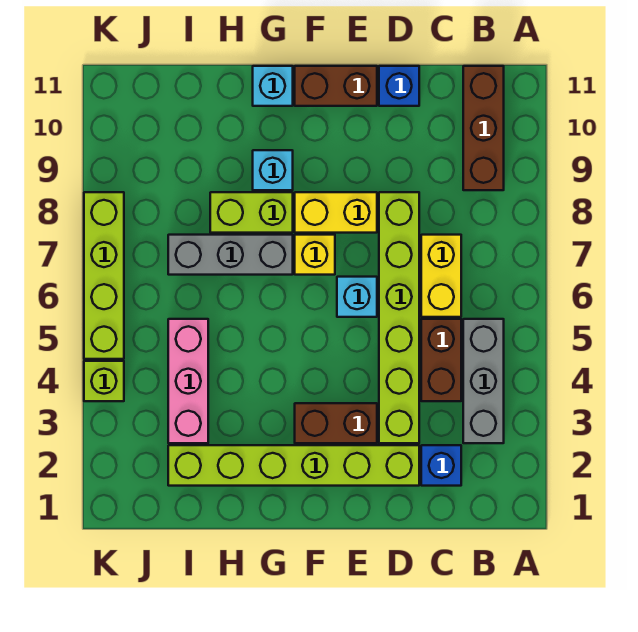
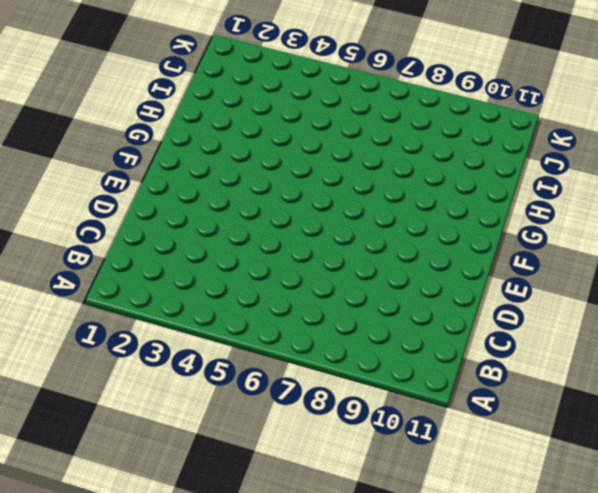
none -> grey brick B3:B5 level 1
none -> brown brick B9:B11 level 1
none -> blue brick C2 level 1

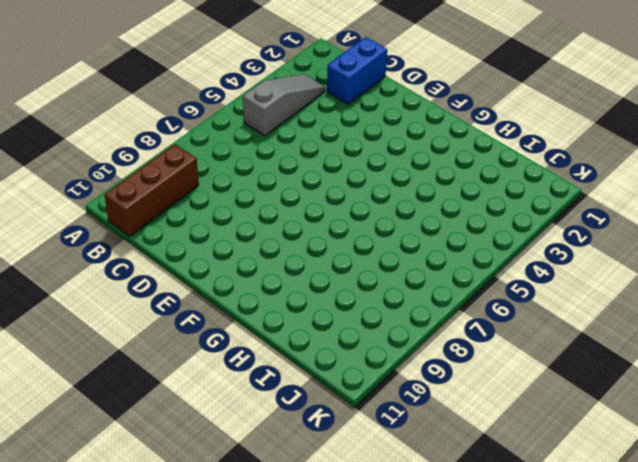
grey slope B3:B5 level 1 top 5 -> grey brick B3:B5 level 1
blue brick C1:C2 level 1 -> blue brick C2 level 1
none -> brown brick C4:C5 level 1
none -> yellow brick C6:C7 level 1
none -> lime brick D2:I2 level 1

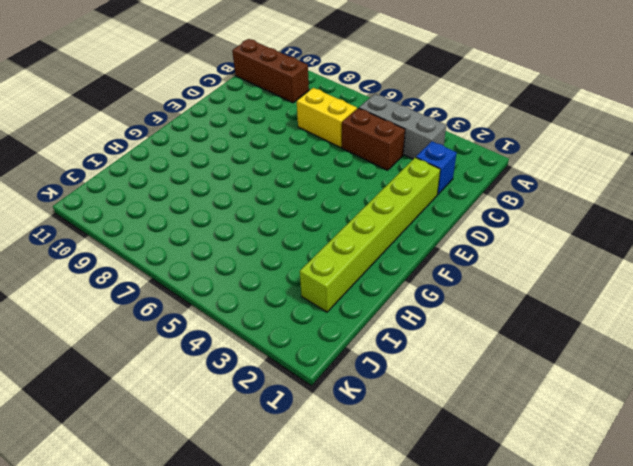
none -> lime brick D3:D8 level 1
none -> blue brick D11 level 1
none -> brown brick E3:F3 level 1

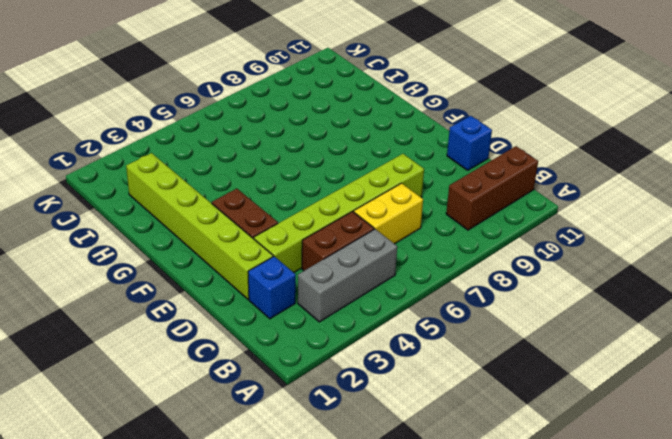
none -> cyan brick E6 level 1
none -> yellow brick E8:F8 level 1
none -> brown brick E11:F11 level 1

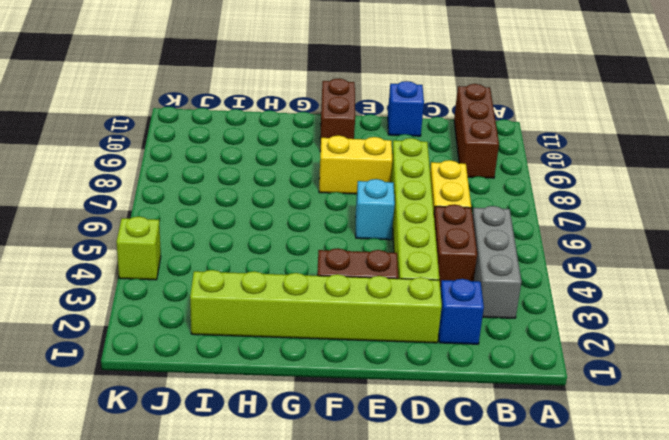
brown brick F10:F11 level 1 -> brown brick E11:F11 level 1
none -> yellow brick F7 level 1
none -> grey brick G7:I7 level 1
none -> lime brick G8:H8 level 1

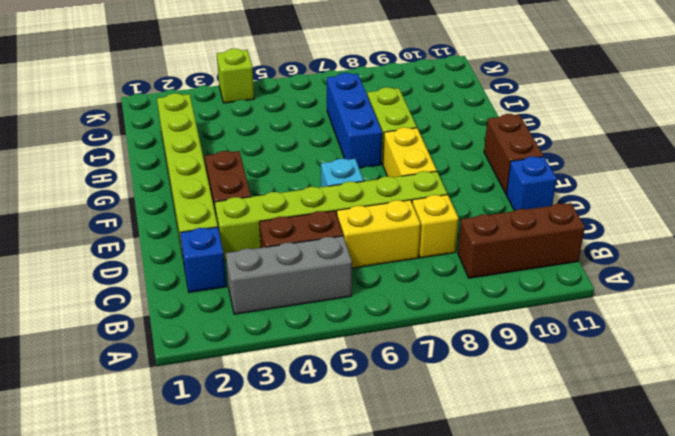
yellow brick C8 level 1 -> yellow brick F7 level 1
blue brick G7:I7 level 1 -> grey brick G7:I7 level 1
none -> cyan brick G9 level 1
none -> cyan brick G11 level 1
none -> pink brick I3:I5 level 1

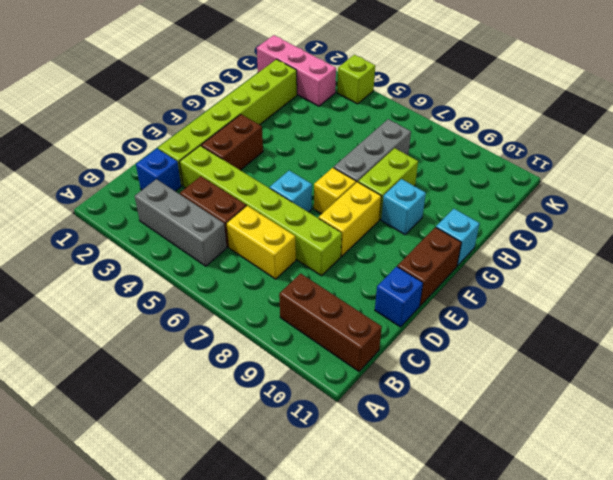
pink brick J1:J3 level 1 -> pink brick I3:I5 level 1
none -> lime brick K5:K8 level 1

